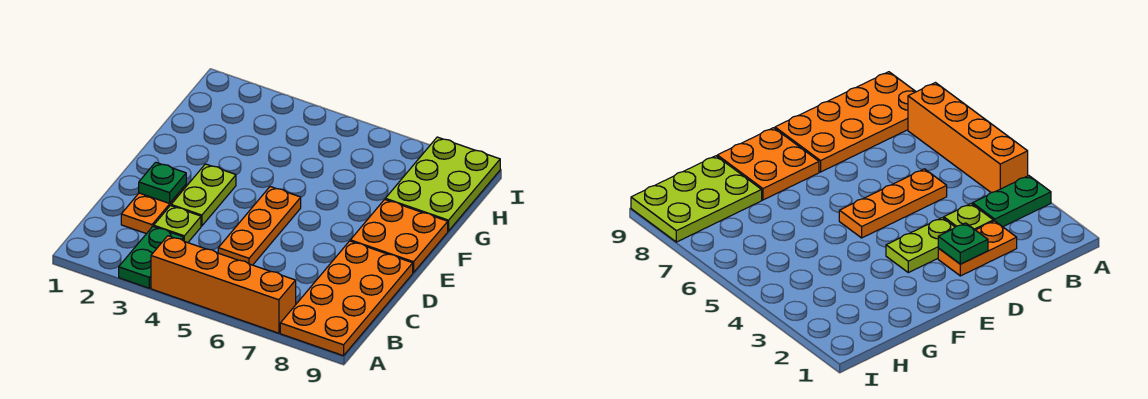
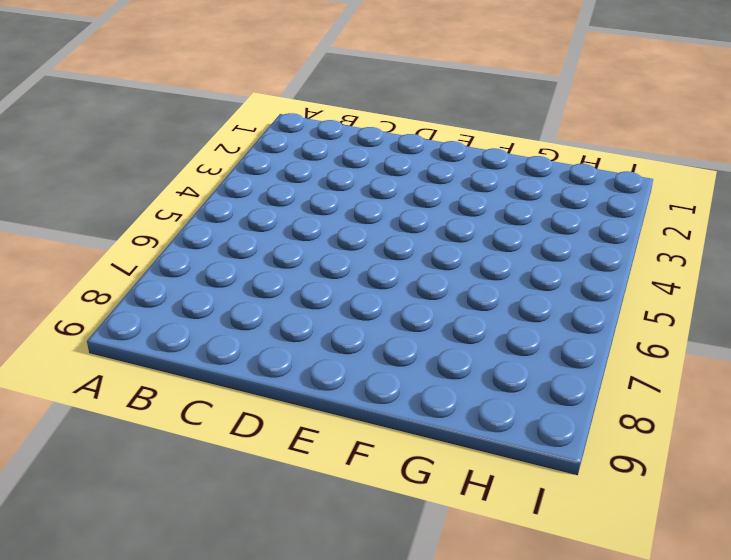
none -> green plate A3:B3 level 1
none -> orange brick A4:A7 level 1

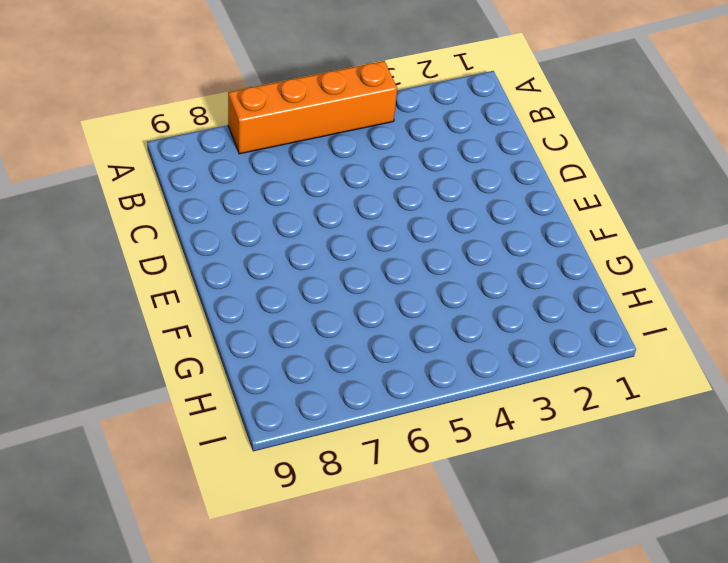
none -> green plate A3:B3 level 1
none -> orange plate A8:D9 level 1

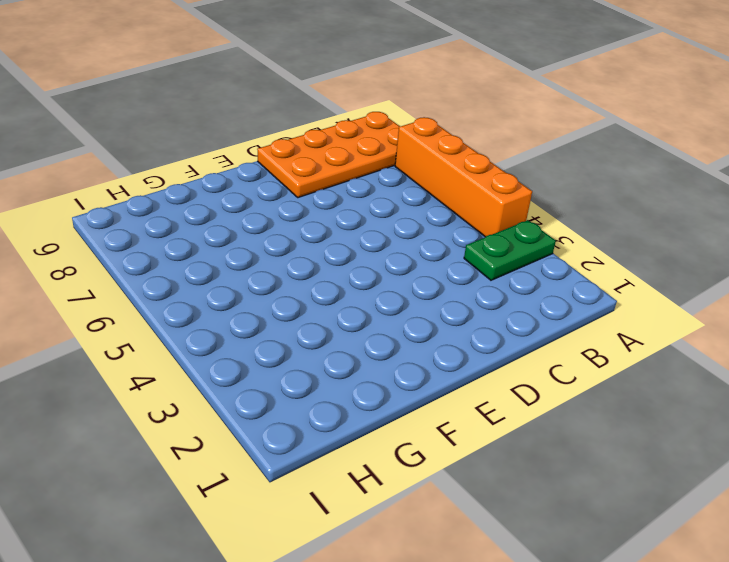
none -> orange plate C2:D2 level 1
none -> lime plate C3 level 1

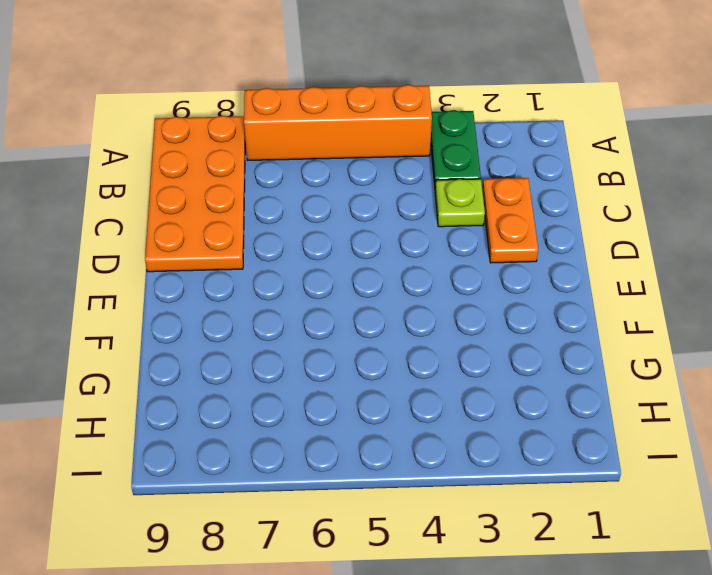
none -> orange plate C5:E5 level 1
none -> lime plate D3:E3 level 1

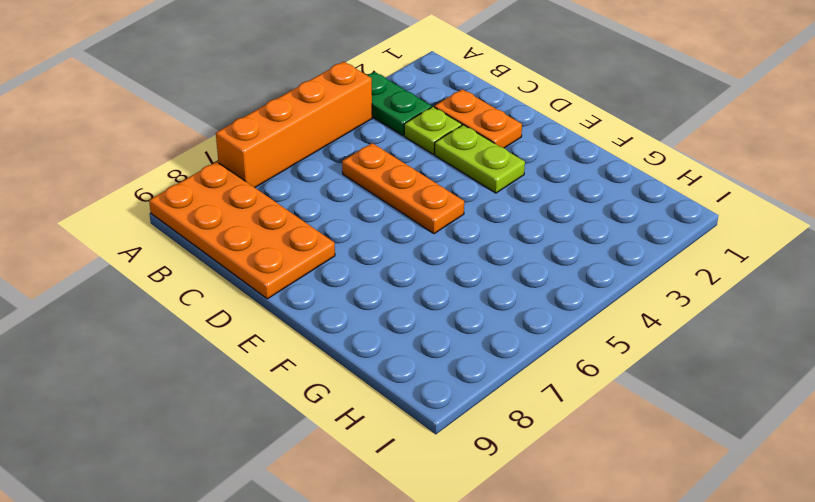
none -> orange plate E8:F9 level 1
none -> lime plate G8:I9 level 1

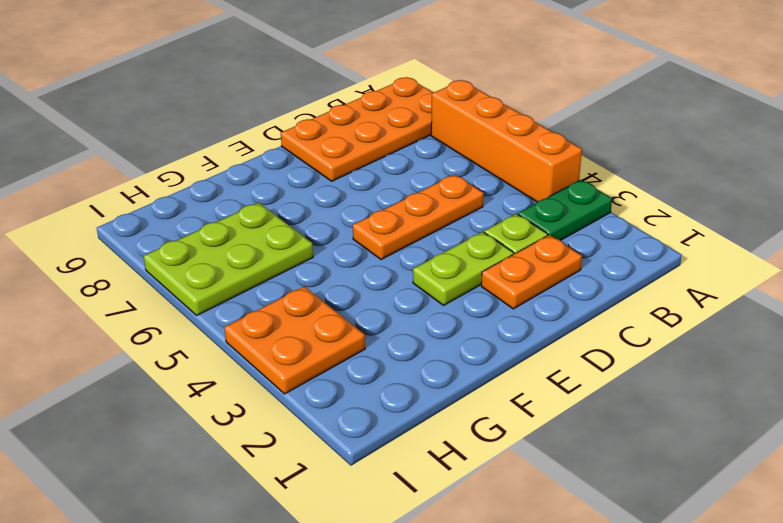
lime plate G6:I7 level 1 -> lime plate G8:I9 level 1
orange plate H3:I4 level 1 -> orange plate E8:F9 level 1
none -> green plate D2 level 2

